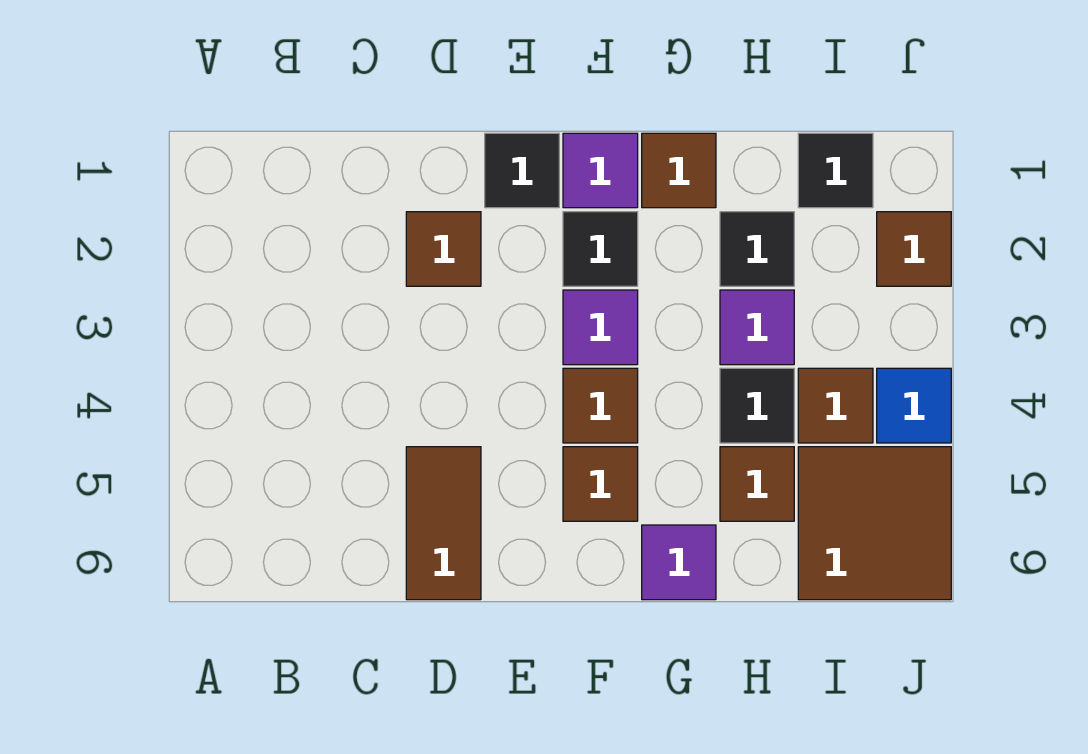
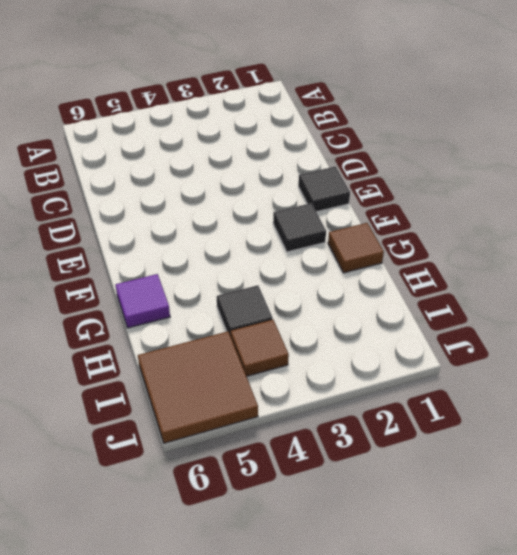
none -> brown tile D2 level 1
none -> brown tile D5:D6 level 1
none -> purple tile F1 level 1

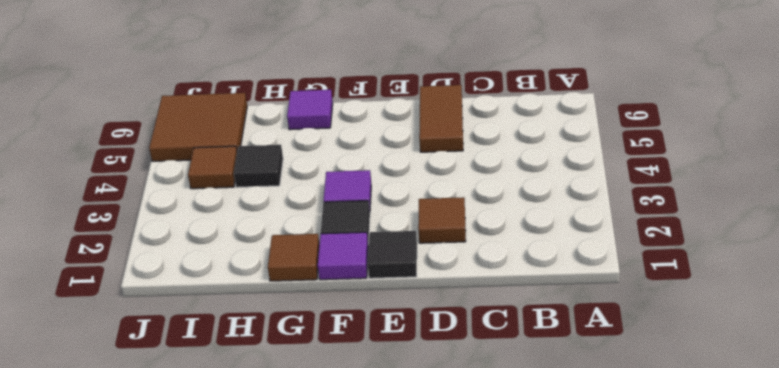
none -> brown tile F4 level 1
none -> brown tile F5 level 1
none -> black tile H2 level 1

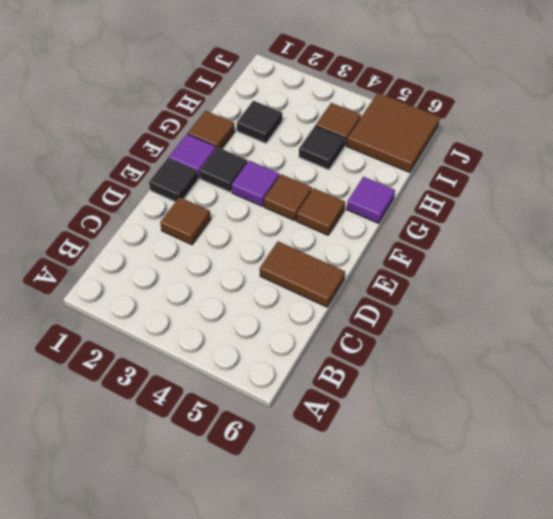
none -> purple tile H3 level 1
none -> brown tile H5 level 1
none -> black tile I1 level 1

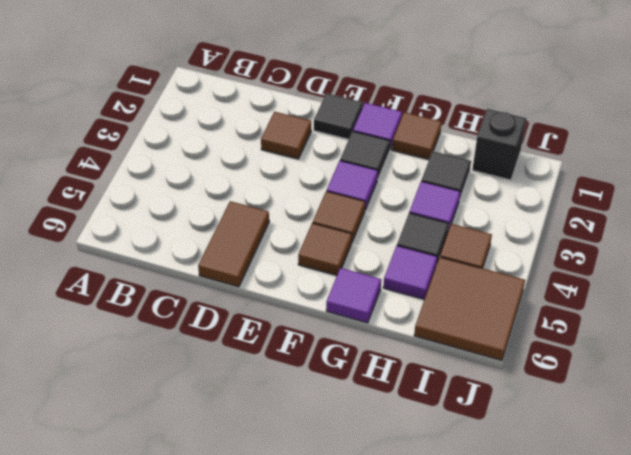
purple tile H5 level 1 -> brown tile H5 level 1
black brick I1 level 1 -> black tile I1 level 1
none -> brown tile J2 level 1
none -> blue tile J4 level 1

